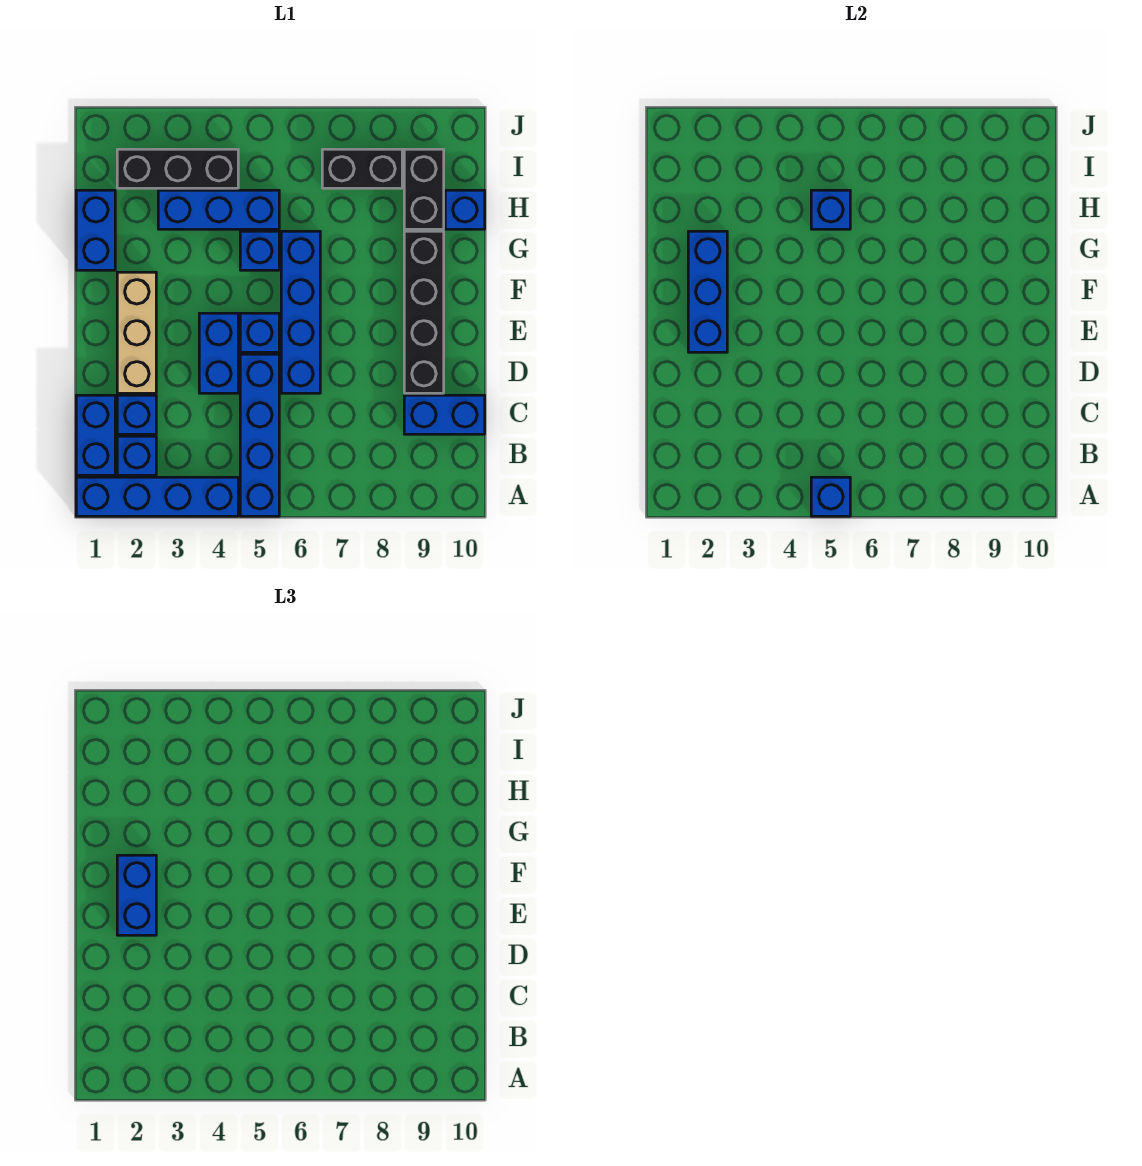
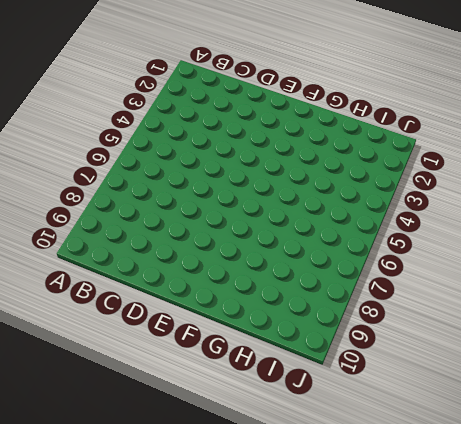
none -> blue brick A1:A4 level 1
none -> blue brick A5:D5 level 1
none -> blue brick B1:C1 level 1

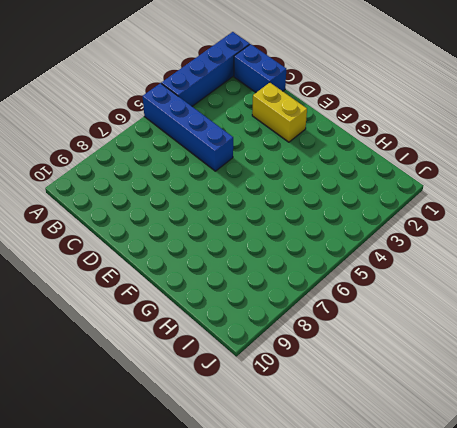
yellow brick D2:E2 level 1 -> tan brick D2:F2 level 1
none -> blue brick B2 level 1
none -> blue brick C2 level 1
none -> blue brick C9:C10 level 1

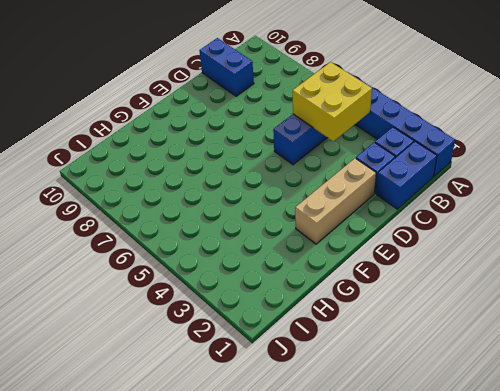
yellow brick B4:C5 level 2 -> none
none -> blue brick D4:E4 level 1
none -> blue brick D6:G6 level 1
none -> black brick D9:G9 level 1

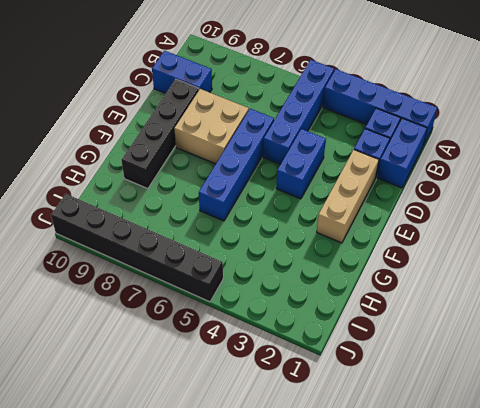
tan brick D7:E8 level 1 -> none
black brick J5:J10 level 1 -> none
none -> blue brick E5 level 1
none -> blue brick G1:H1 level 1
none -> blue brick G5 level 1

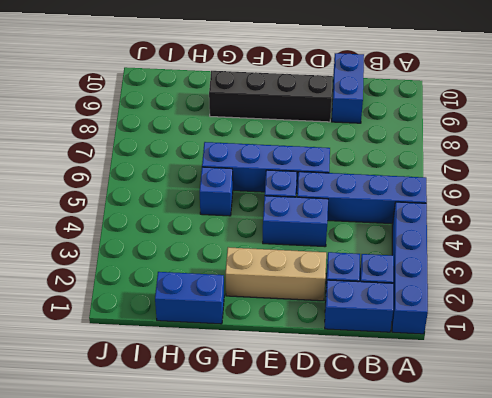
none -> blue brick H3:H5 level 1
none -> black brick H9:I9 level 1
none -> blue brick H10 level 1

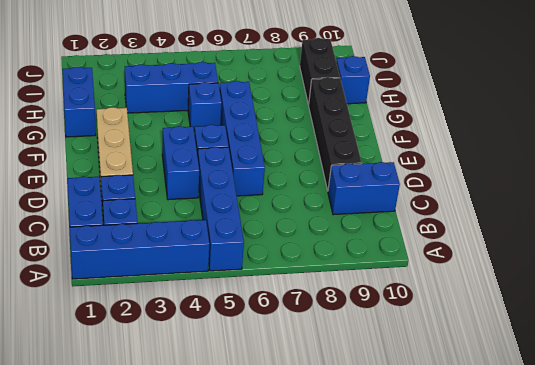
none -> black brick I2:I4 level 1
none -> black brick I7:I8 level 1
none -> blue brick A5 level 2

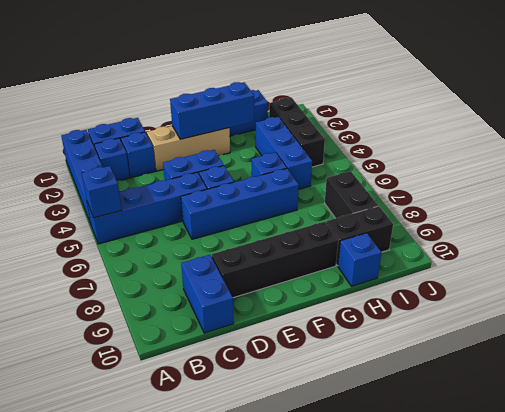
none -> blue brick H5 level 2
none -> blue brick E2:F2 level 3

